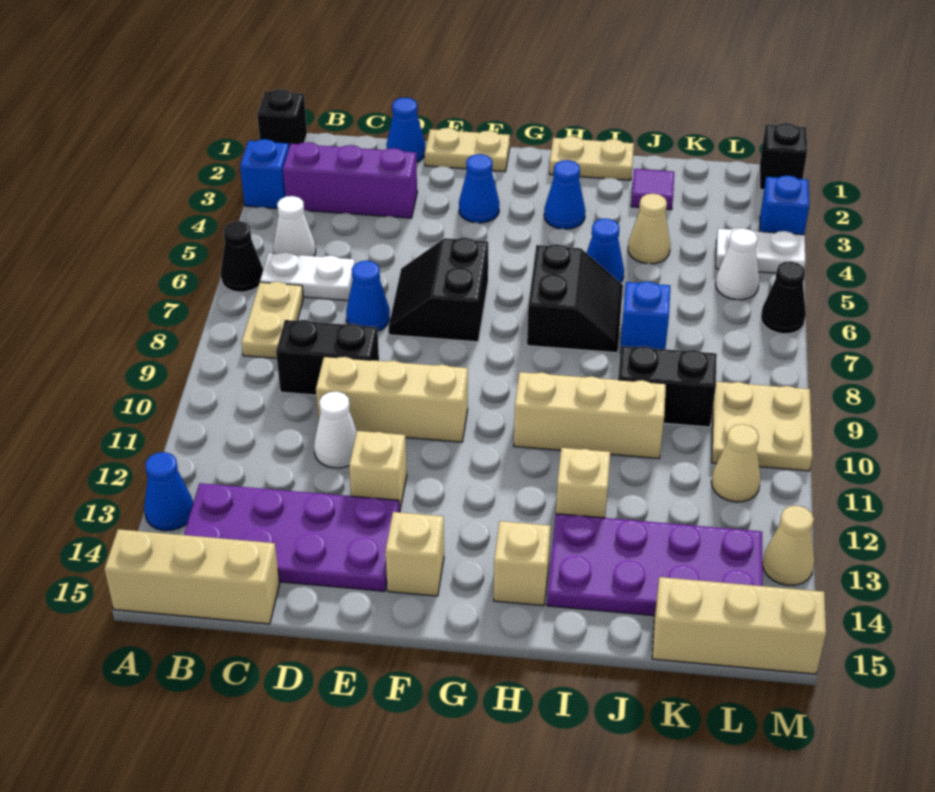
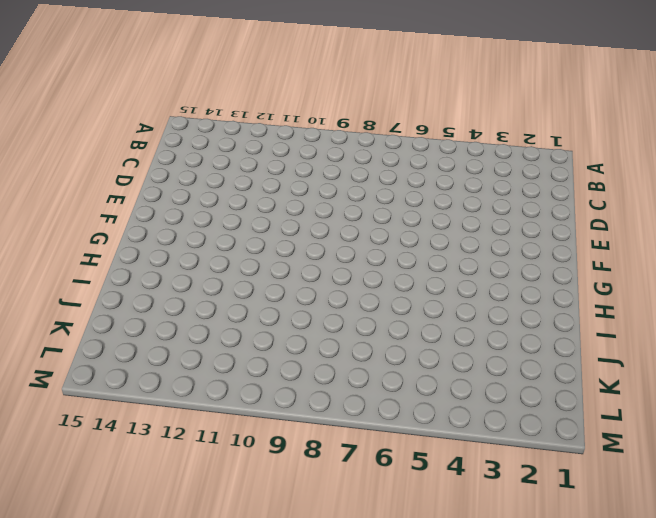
none -> black brick A1 level 1
none -> blue brick A3 level 1
none -> black cone A6 level 1
none -> blue cone A13 level 1

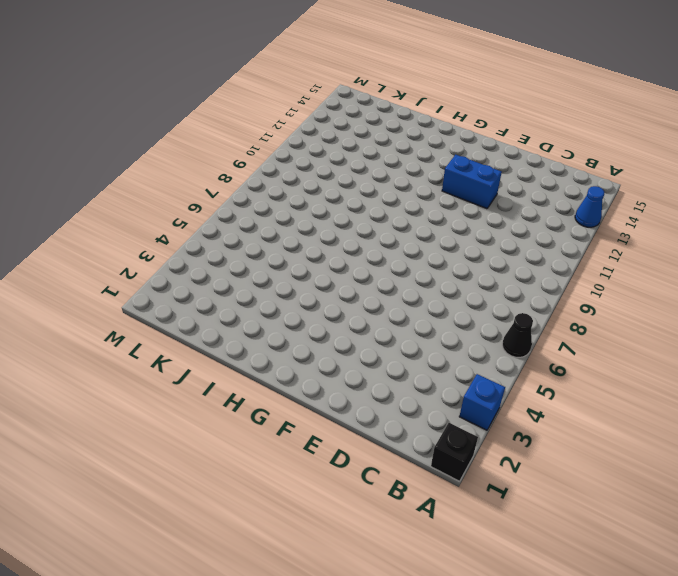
blue brick E12:F12 level 1 -> tan brick E12 level 1
none -> tan brick A15:C15 level 1
none -> purple brick B3:D3 level 1
none -> white cone B5 level 1
none -> white plate B6:C6 level 1

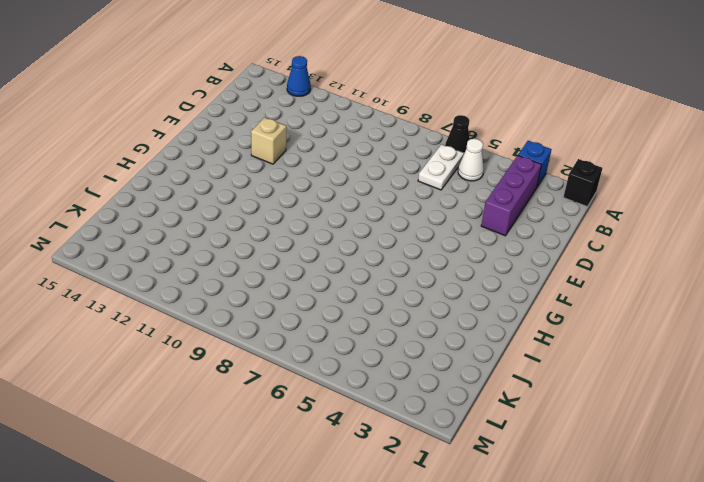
none -> tan brick A15:C15 level 1
none -> tan plate B7:B8 level 1
none -> purple plate B13:E14 level 1
none -> black brick C9:D9 level 1

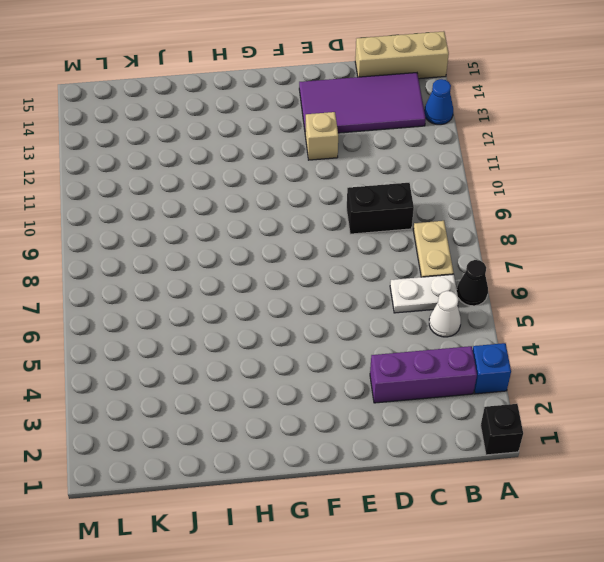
purple tile B13:E14 level 1 -> purple plate B13:E14 level 1
none -> blue cone D1 level 1
none -> blue cone D7 level 1
none -> tan brick D10:F10 level 1
none -> white cone D11 level 1

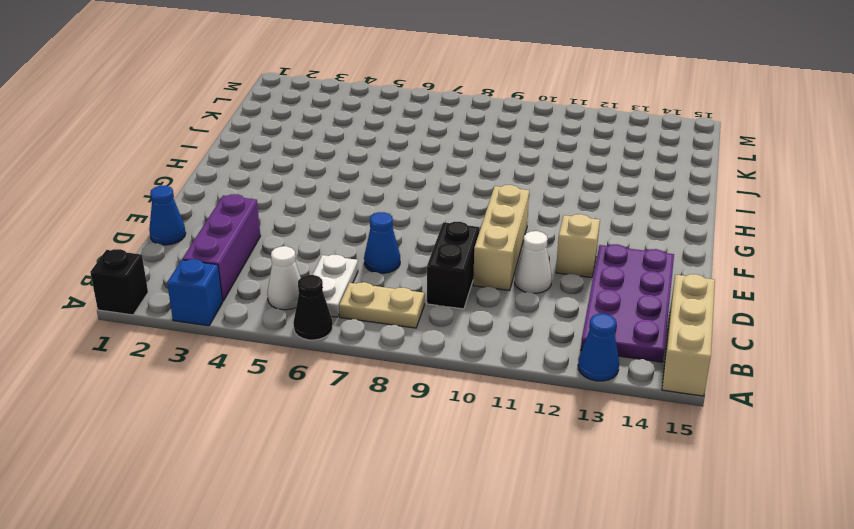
none -> tan plate E1:F1 level 1
none -> black slope E6:F7 level 1 top F
none -> blue cone F3 level 1
none -> tan brick F14 level 1

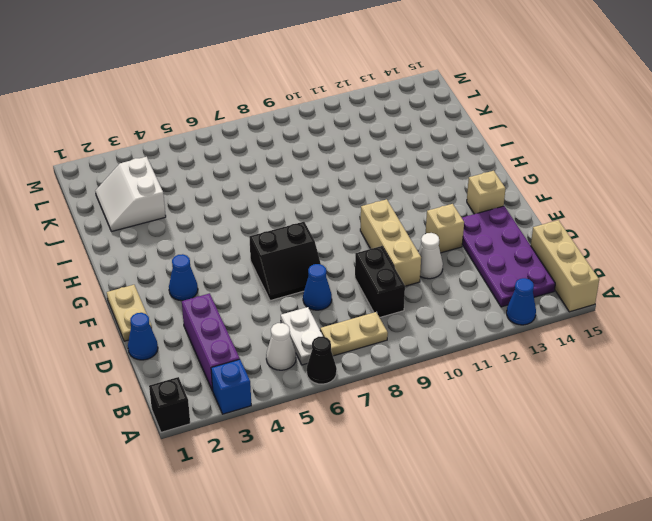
white slope J2:K3 level 1 top 3 -> purple tile J2 level 1
none -> tan plate H1:I1 level 1
none -> blue cone H3 level 1
none -> black slope H6:I7 level 1 top H
none -> tan brick H10:J10 level 1

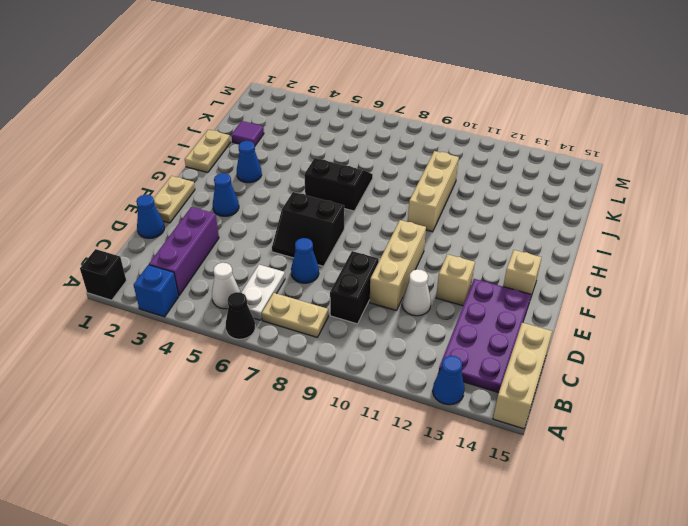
none -> tan brick H14 level 1
none -> blue cone I5 level 1
none -> tan brick I12 level 1
none -> purple plate I13:L14 level 1

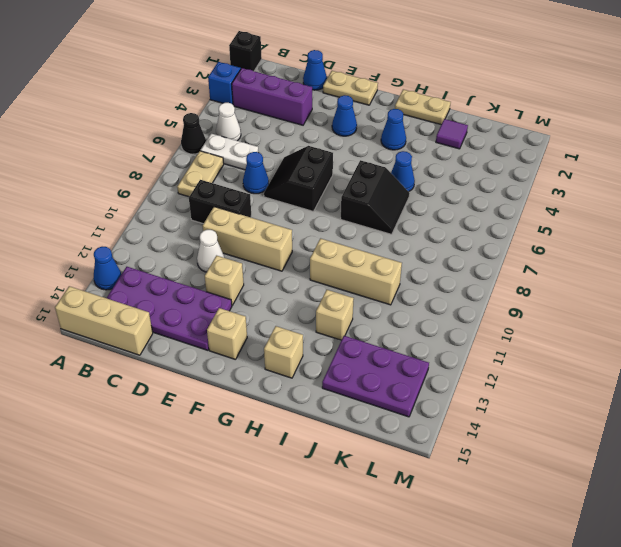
purple plate J13:L14 level 1 -> purple plate I13:L14 level 1
none -> tan cone J4 level 1
none -> blue brick J7 level 1
none -> black brick J9:K9 level 1
none -> tan brick K15:M15 level 1

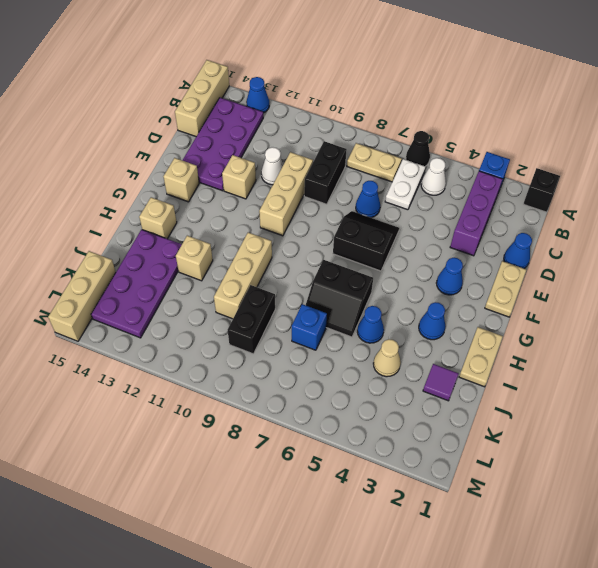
none -> white plate L4:M4 level 1
none -> white cone L5 level 1
none -> tan plate L9:M10 level 1
none -> tan cone L11 level 1

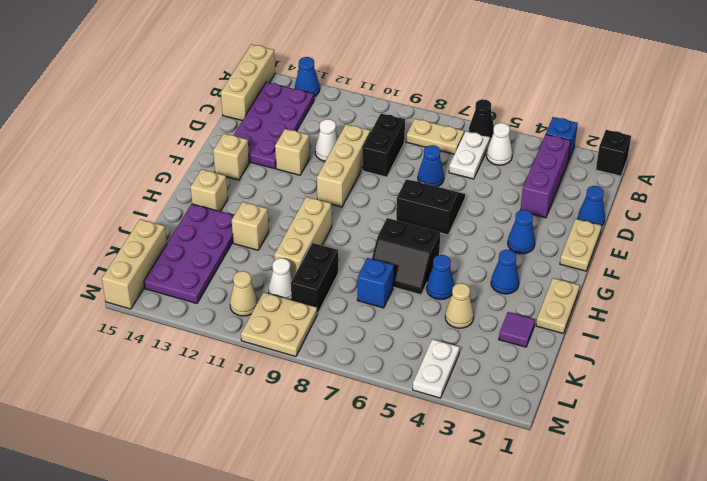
white cone K10 level 1 -> white cone L5 level 1
none -> black brick M1 level 1
none -> blue brick M3 level 1
none -> black cone M6 level 1
none -> tan cone M13 level 1

